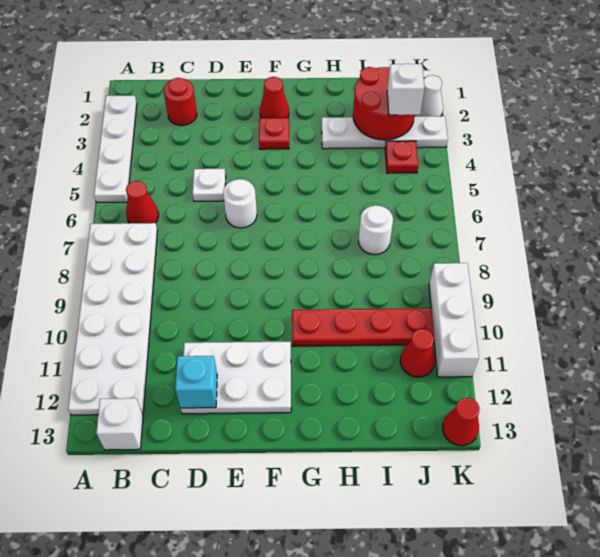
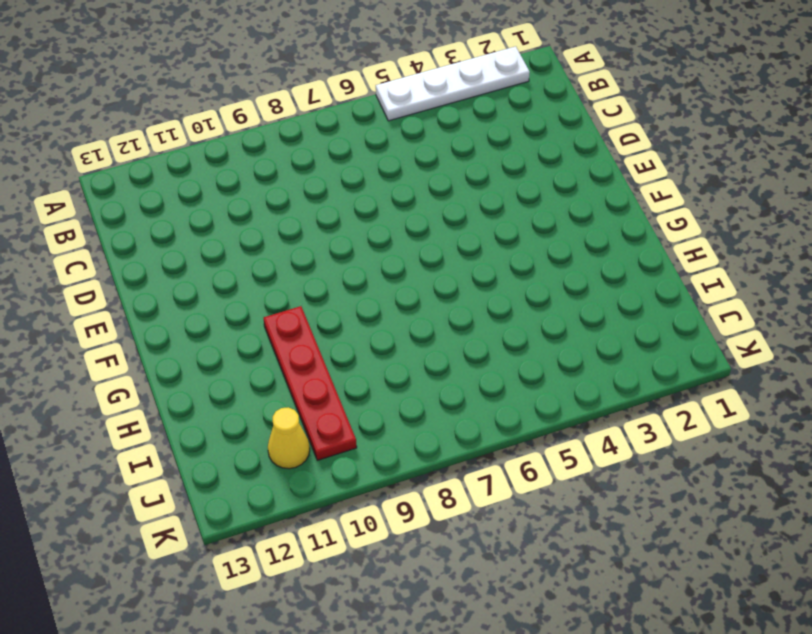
yellow cone J11 level 1 -> red cone J11 level 1
none -> white plate A7:B12 level 1
none -> red cone B6 level 1
none -> white brick B13 level 1

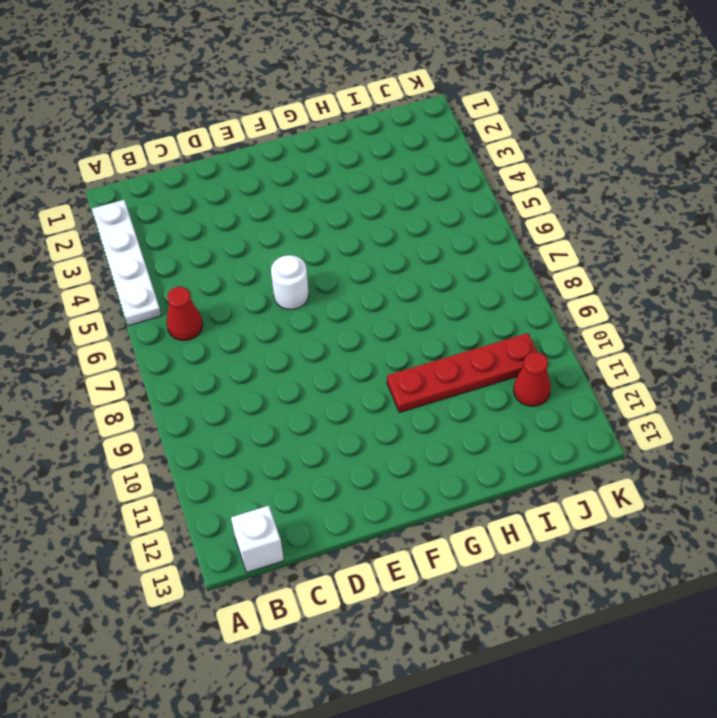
none -> white plate A7:B12 level 1
none -> red round brick C2 level 1
none -> white plate D5 level 1

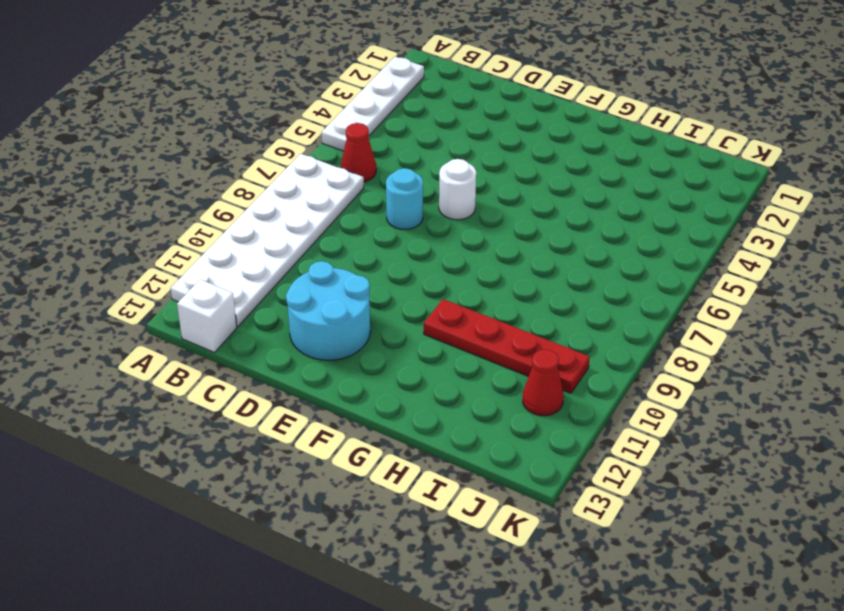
cyan round brick D7 level 1 -> none
cyan round brick D11:E12 level 1 -> white plate D11:F12 level 1
none -> red round brick C2 level 1
none -> white plate D5 level 1
none -> red cone F2 level 1

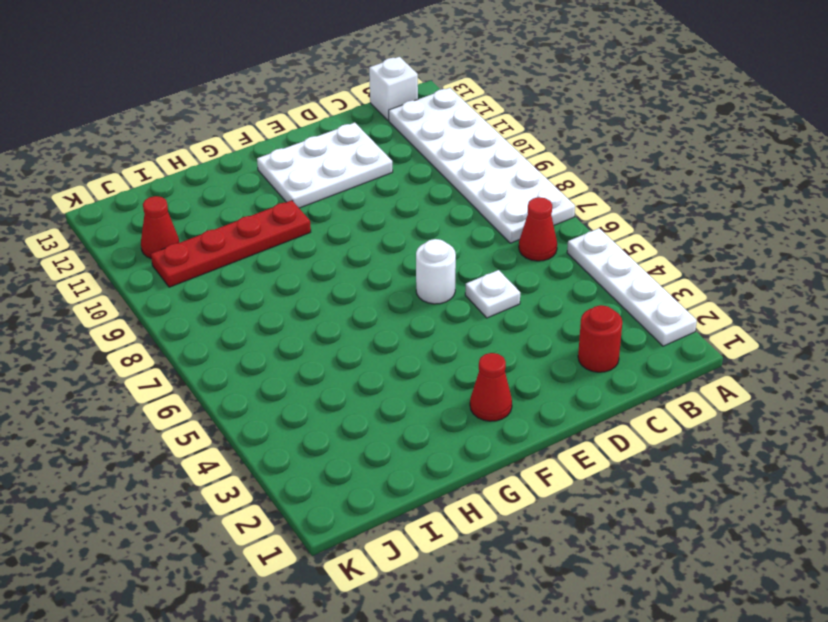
none -> red plate F3 level 1
none -> white plate H3:K3 level 1
none -> white round brick I7 level 1

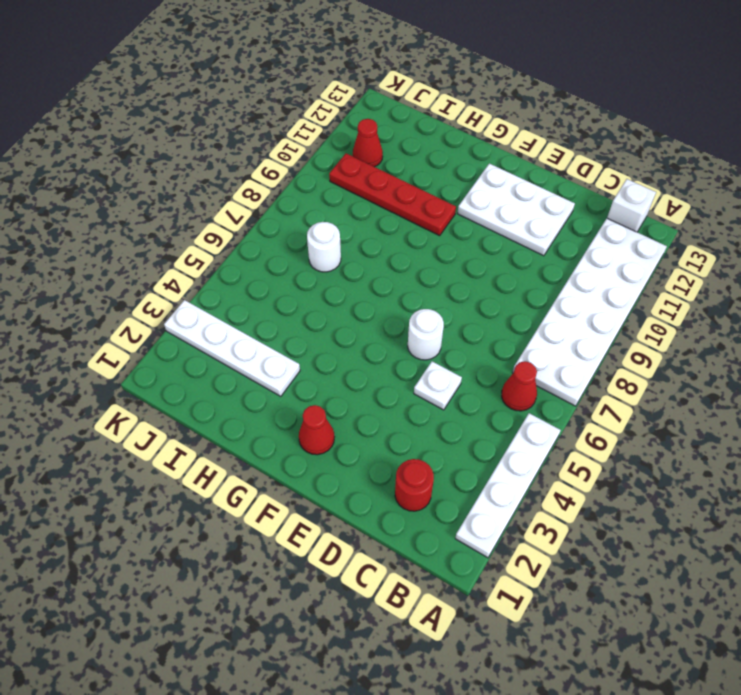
none -> red plate F3 level 1
none -> red plate J4 level 1
none -> white cone K2 level 1

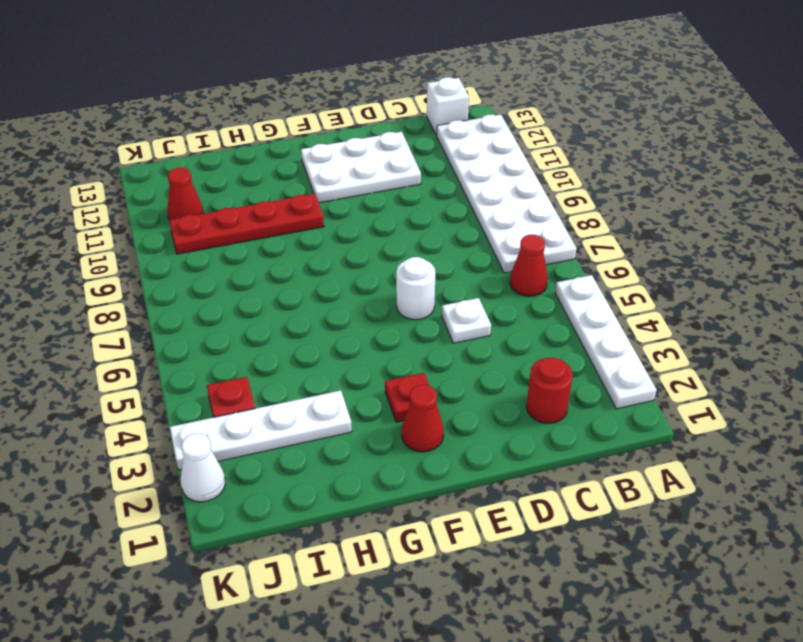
none -> white round brick I7 level 1
none -> white brick K9:K11 level 1
none -> red cone K13 level 1

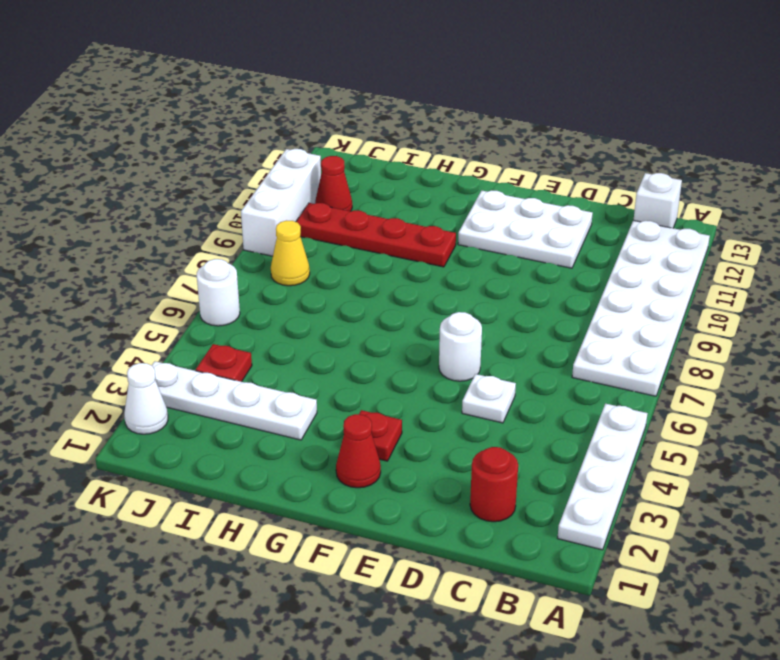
yellow cone J8 level 1 -> none
white round brick K6 level 1 -> white round brick I7 level 1
none -> red cone B6 level 1
none -> red cone K13 level 1
none -> cyan brick D12 level 2

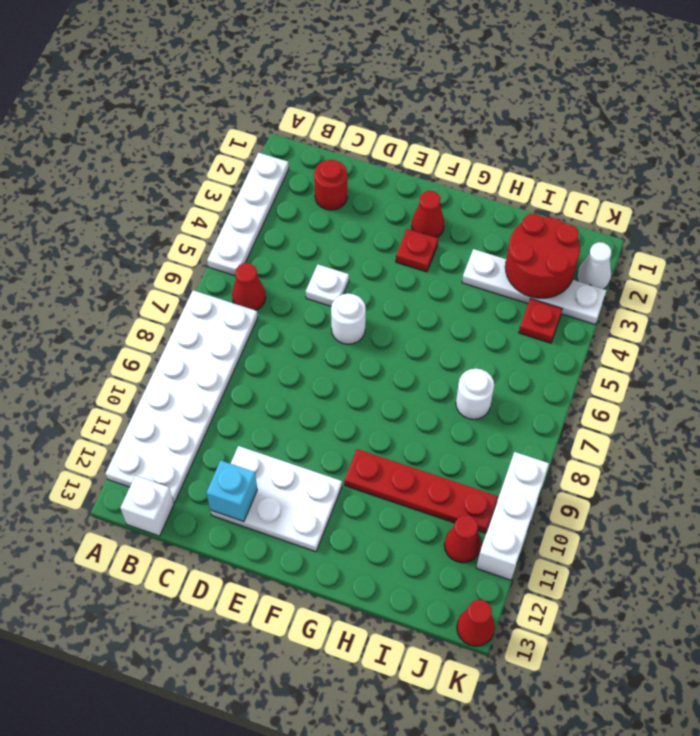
none -> white brick J3 level 3

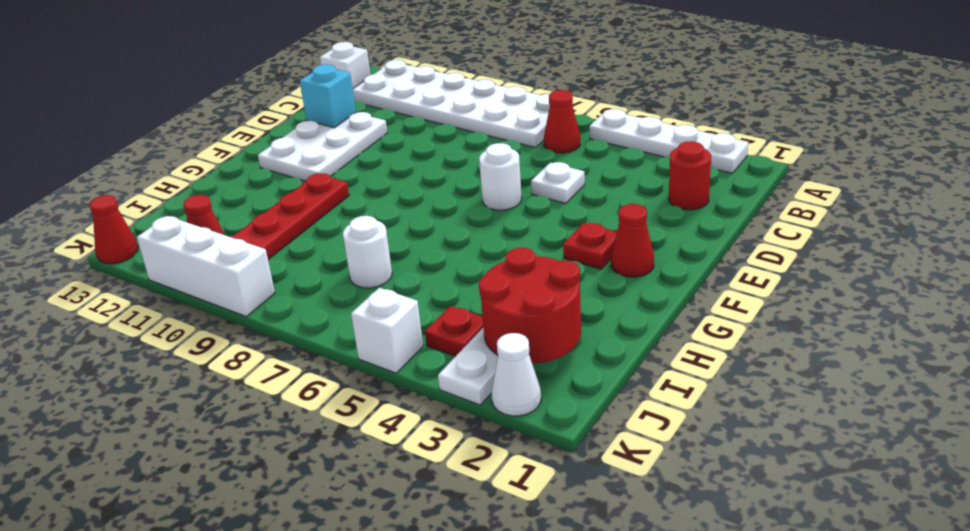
white brick K5 level 1 -> white brick J3 level 3

